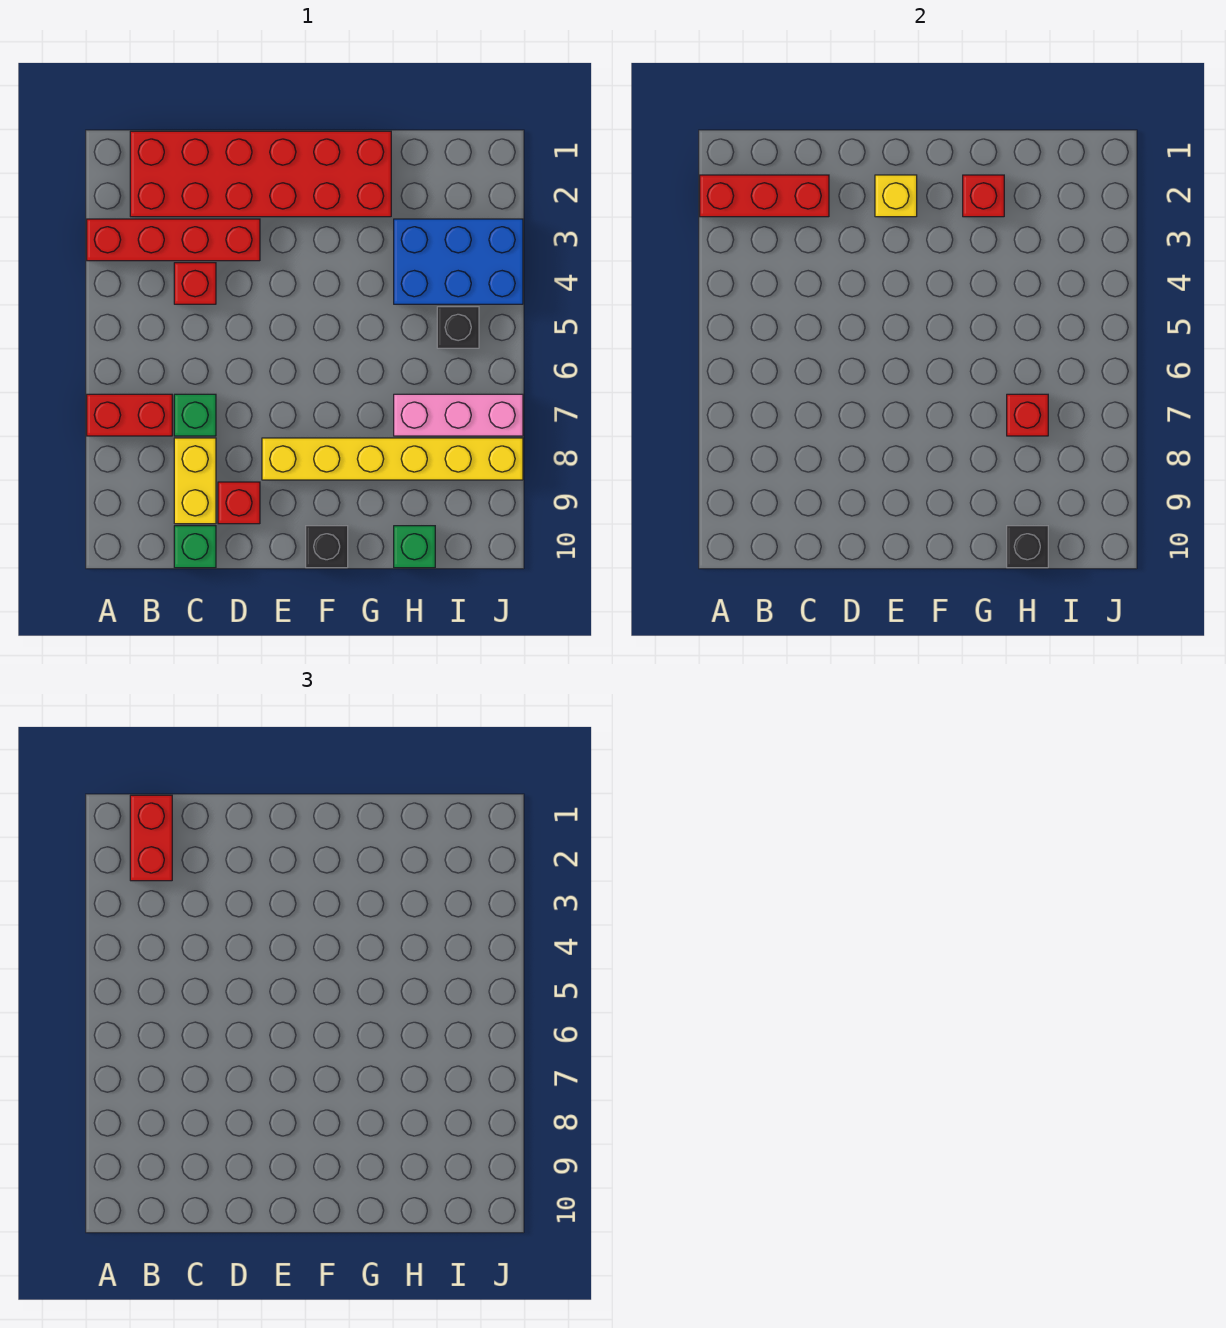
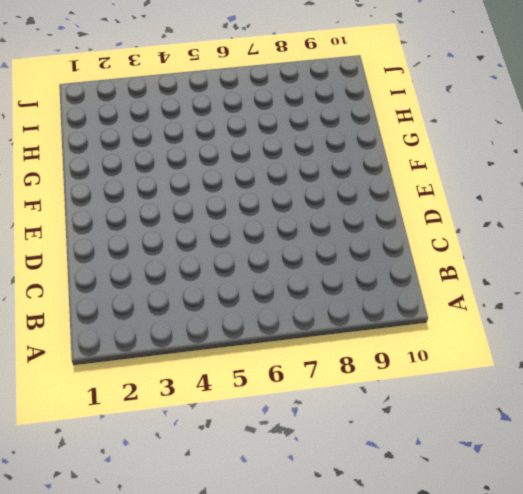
none -> red brick A3:D3 level 1
none -> red brick A7:B7 level 1
none -> red brick B1:G2 level 1

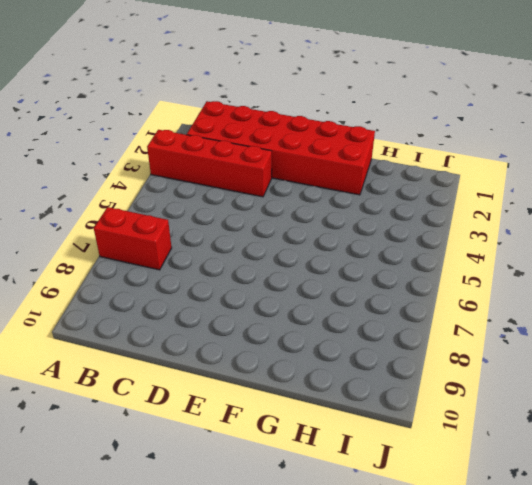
none -> red brick C4 level 1
none -> green brick C7 level 1
none -> yellow brick C8:C9 level 1

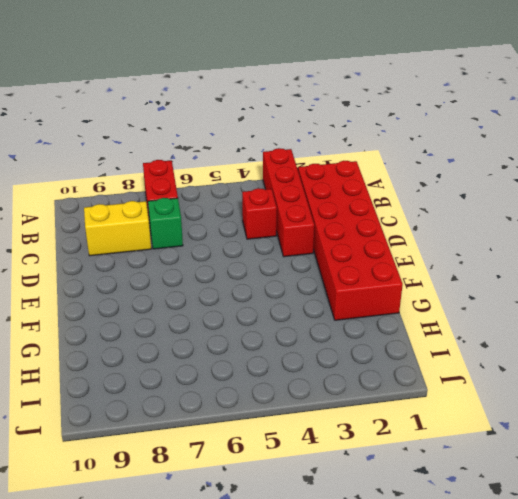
none -> green brick C10 level 1
none -> red brick D9 level 1
none -> yellow brick E8:J8 level 1

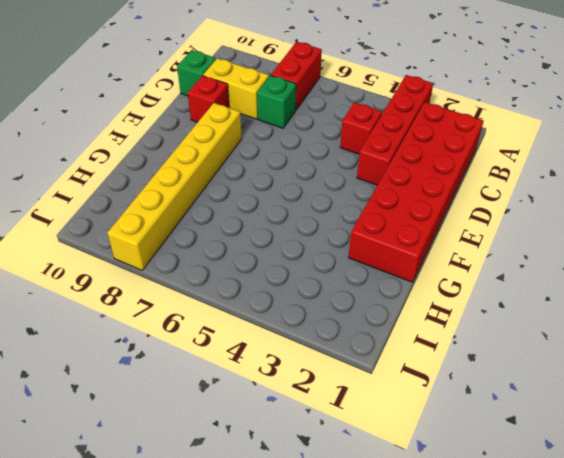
none -> black brick F10 level 1
none -> blue brick H3:J4 level 1
none -> pink brick H7:J7 level 1

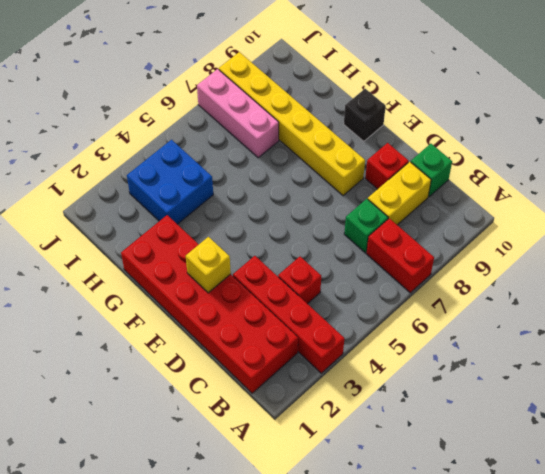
blue brick H3:I4 level 1 -> blue brick H3:J4 level 1
none -> green brick H10 level 1
none -> black brick I5 level 1
none -> red brick A2:C2 level 2

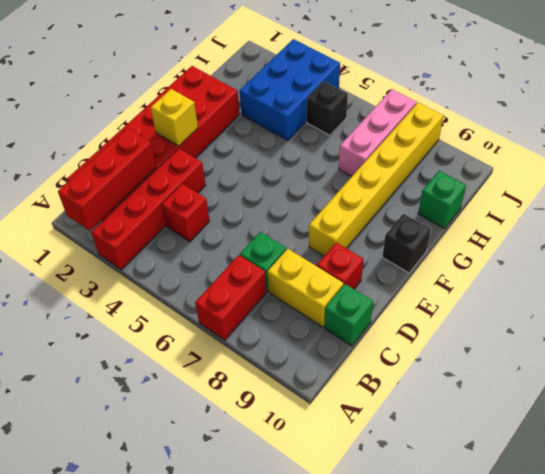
none -> red brick G2 level 2
none -> red brick H7 level 2
none -> black brick H10 level 2

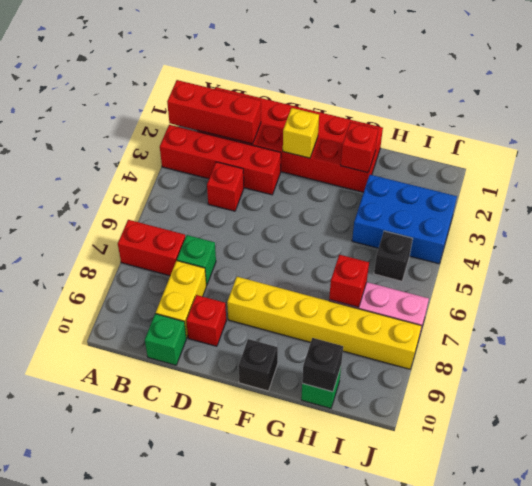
none -> red brick B1:B2 level 3

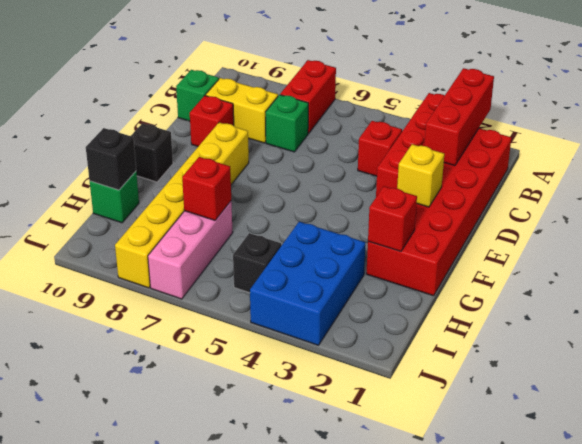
none -> red brick B1:B2 level 3

